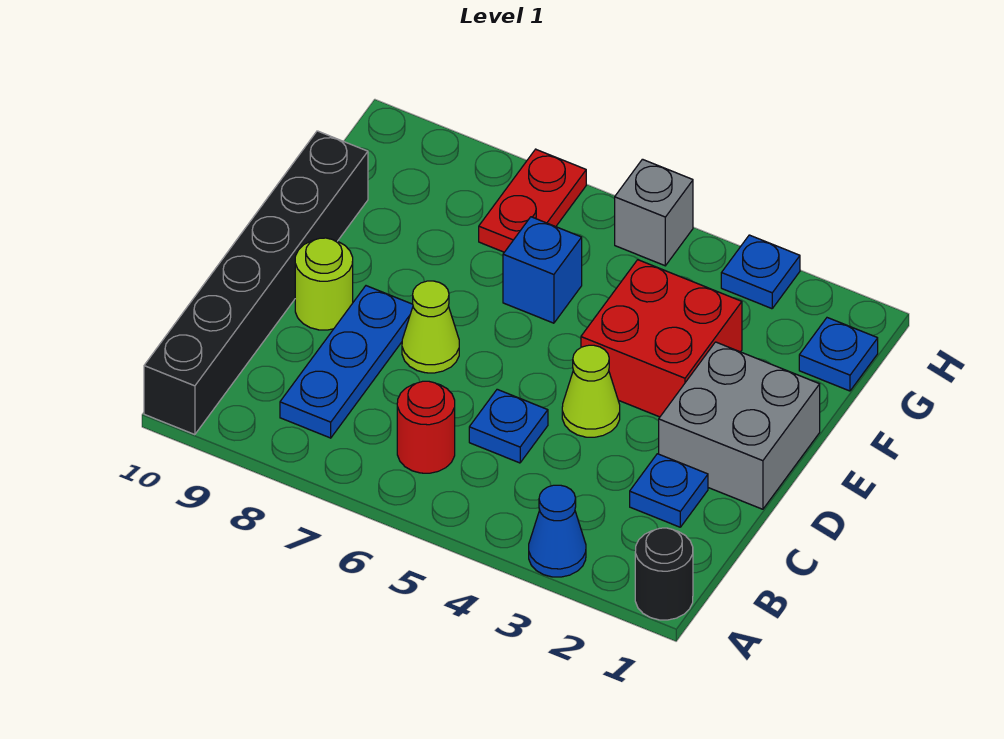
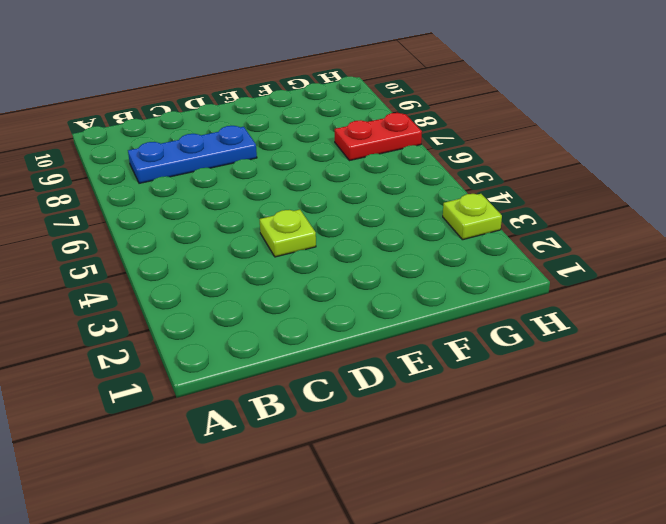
lime plate D4 level 1 -> lime cone D4 level 1
lime plate H3 level 1 -> blue plate H3 level 1
none -> black round brick A1 level 1
none -> blue cone A3 level 1
none -> black brick A10:F10 level 1

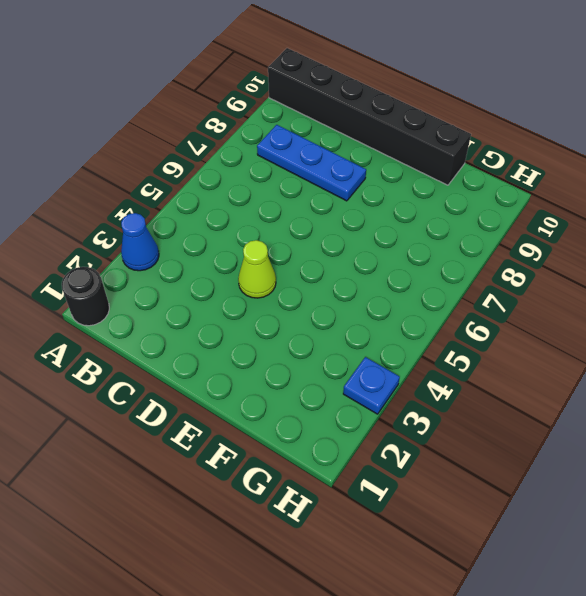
none -> red round brick B6 level 1
none -> blue plate C2 level 1
none -> blue plate C5 level 1

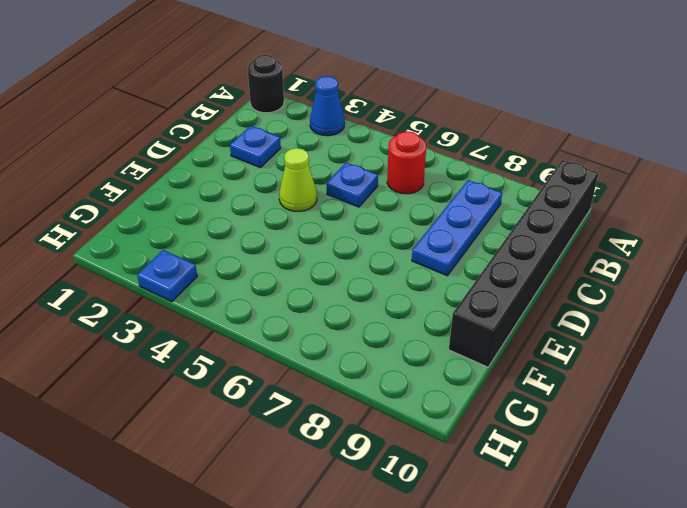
none -> grey brick D1:E2 level 1
none -> lime cone D7 level 1
none -> lime round brick D9 level 1

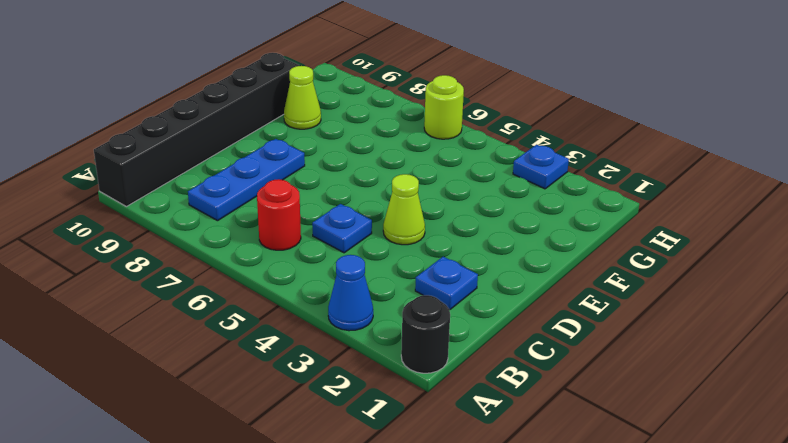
lime cone F9 level 1 -> lime cone D7 level 1
lime round brick H6 level 1 -> lime round brick D9 level 1
none -> grey brick D1:E2 level 1
none -> red brick E3:F4 level 1
none -> blue brick F6 level 1

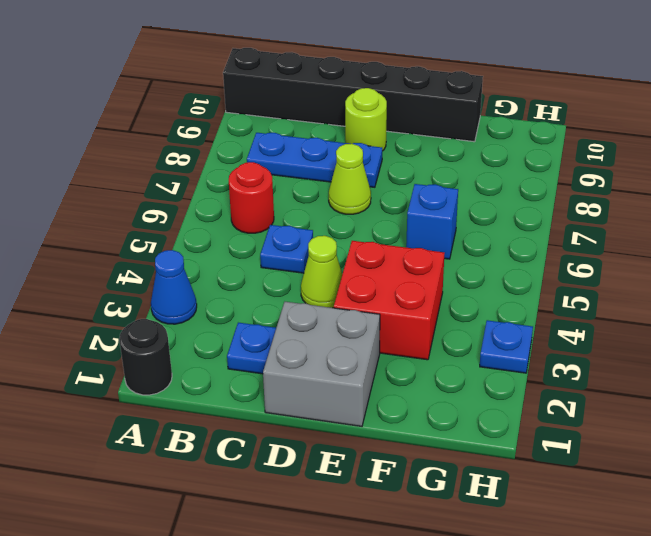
none -> blue plate G1 level 1
none -> red plate G7:H7 level 1
none -> grey brick H5 level 1

